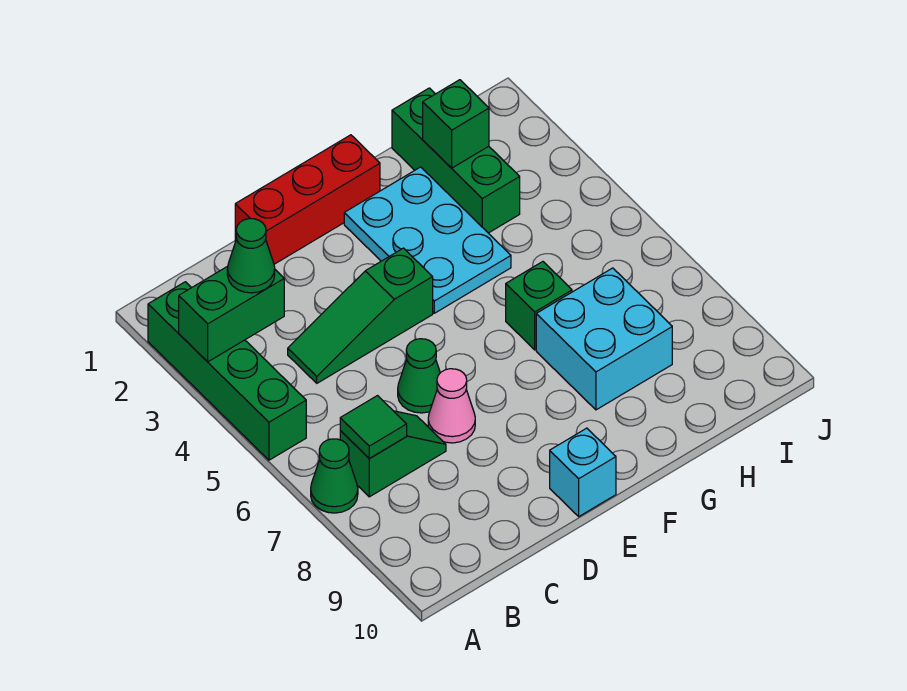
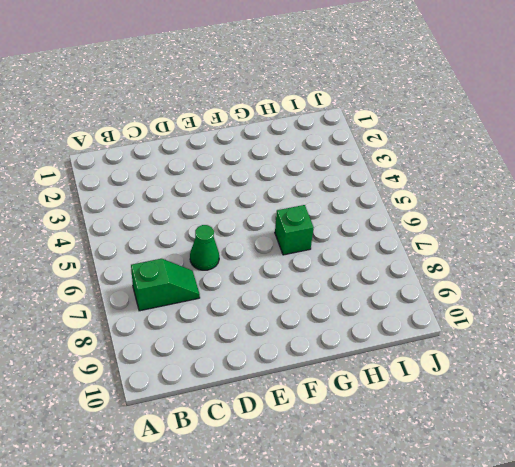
none -> green brick A2:A5 level 1
none -> green cone A7 level 1
none -> green slope C4:E4 level 1 top E

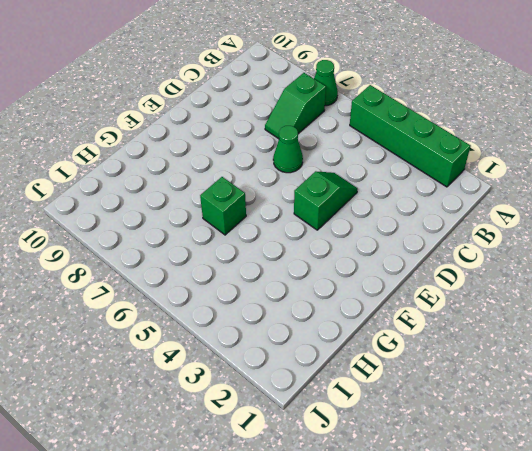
green slope D4:E4 level 1 top E -> green slope C4:E4 level 1 top E
none -> red brick D1:F1 level 1
none -> pink cone D7 level 1
none -> cyan brick E10 level 1

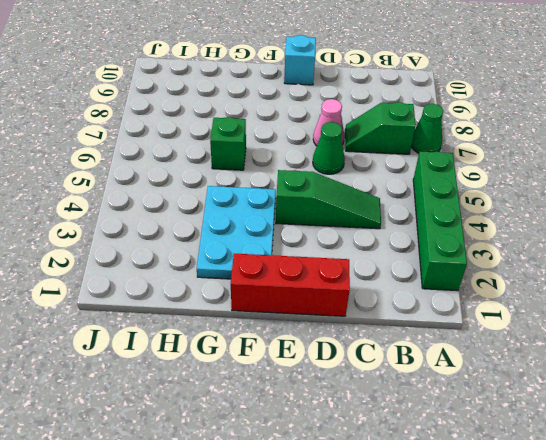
none -> cyan brick G7:H8 level 1
none -> green brick H1:H3 level 1
none -> green brick A3:B3 level 2

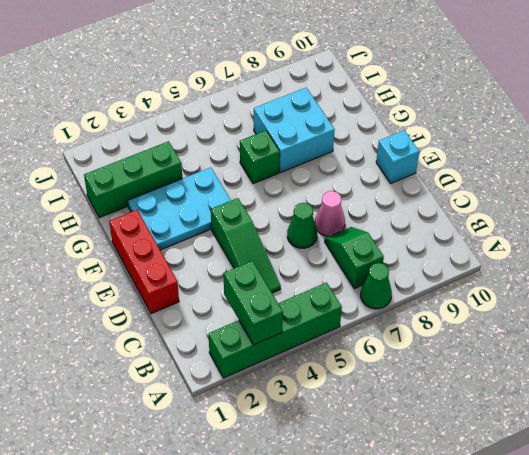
none -> green tile B7 level 2
none -> green brick H2 level 2
none -> green cone B3 level 3

